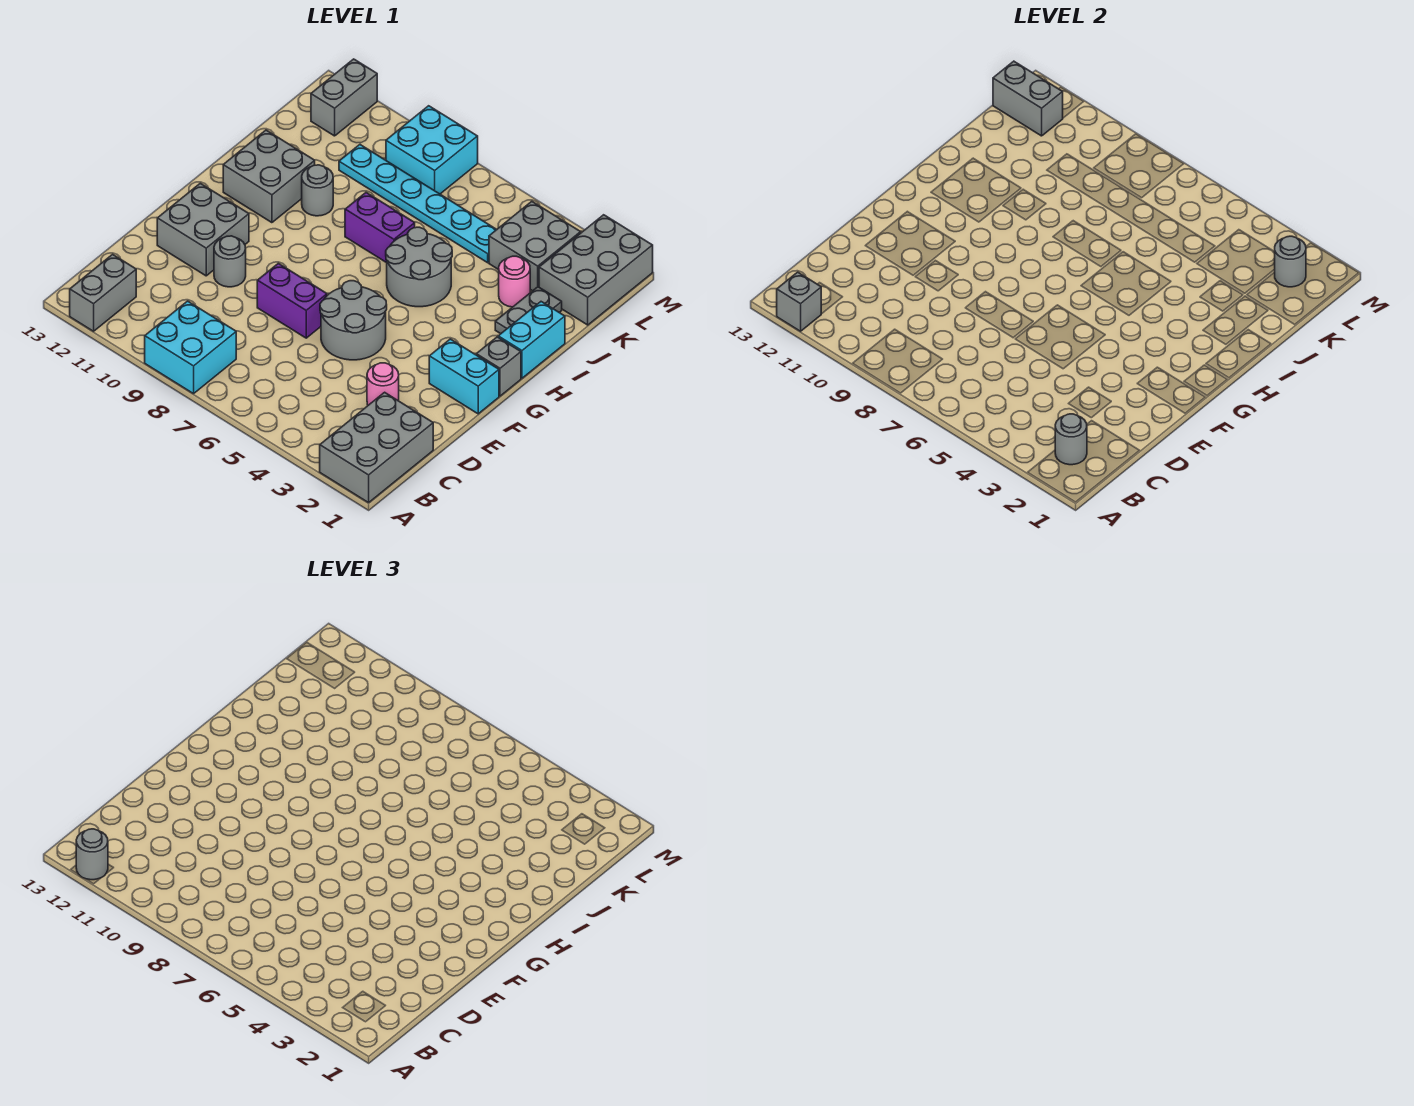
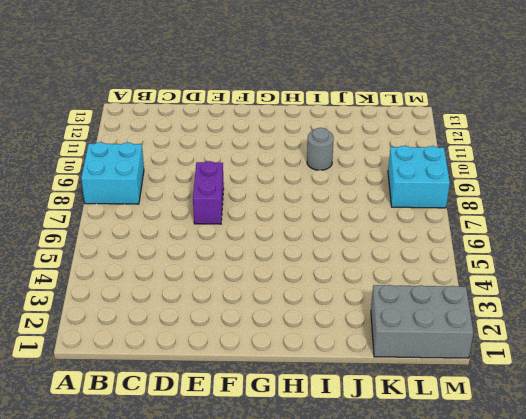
none -> grey brick A1:C2 level 1
none -> grey brick A12:B12 level 1
none -> pink round brick D3 level 1

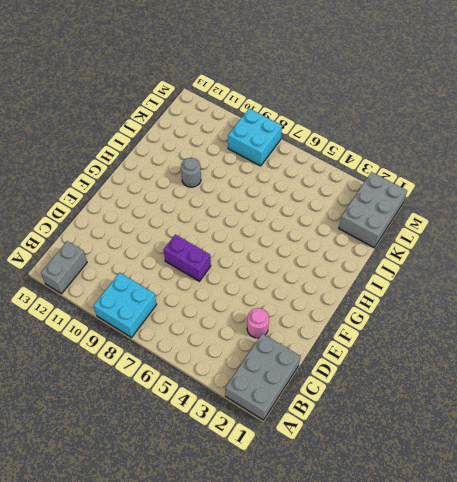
none -> grey round brick E5:F6 level 1
none -> grey round brick E10 level 1
none -> grey brick E11:F12 level 1

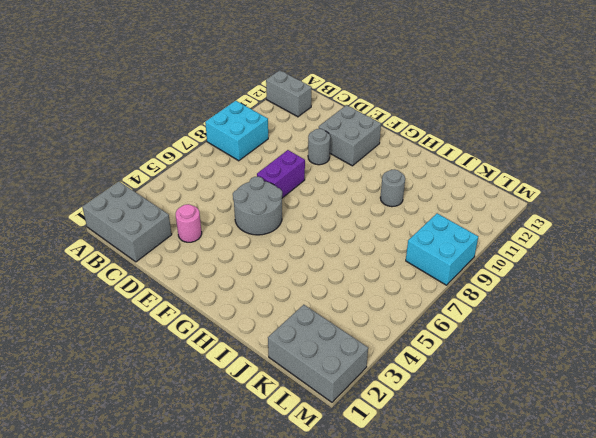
none -> cyan brick F1:F2 level 1
none -> grey brick G1 level 1
none -> cyan brick H1:I1 level 1

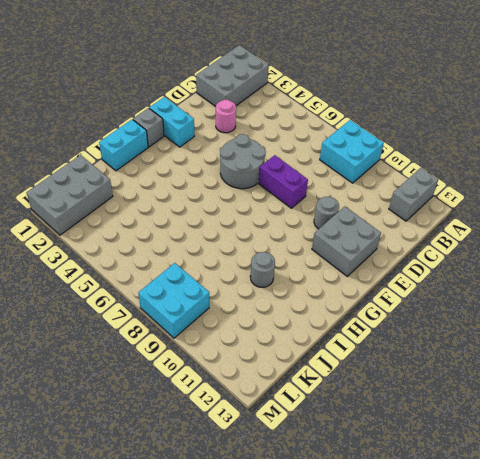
none -> grey round brick H5:I6 level 1
none -> grey brick H11:I12 level 1
none -> grey plate I2:J2 level 1

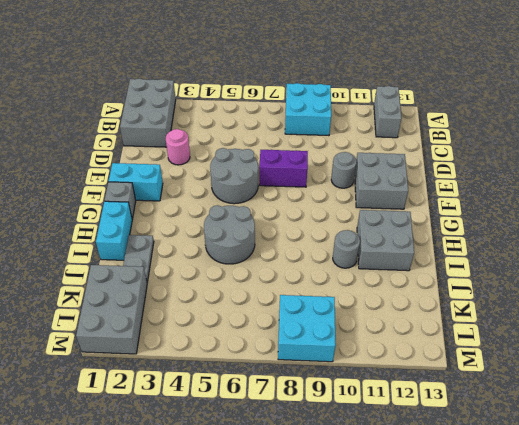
none -> purple brick I7:I8 level 1
none -> pink round brick J3 level 1
none -> grey brick K3:L4 level 1

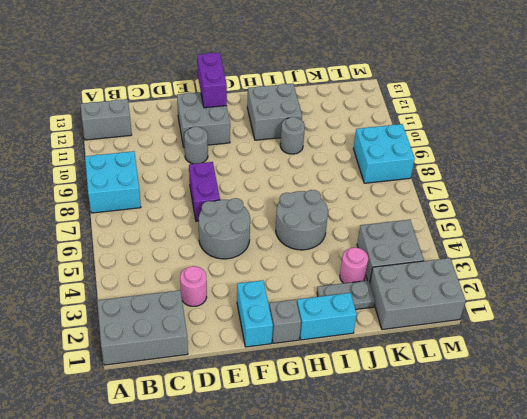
purple brick F12:F13 level 2 -> purple brick I7:I8 level 1
none -> cyan plate K5:K10 level 1
none -> grey brick L12:M12 level 1
none -> grey brick A12 level 2

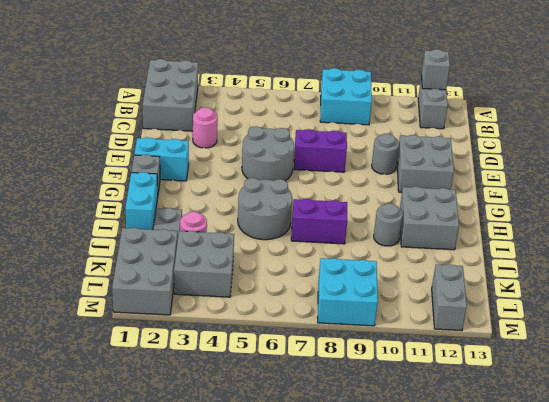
none -> cyan plate K5:K10 level 1
none -> grey round brick B2 level 2
none -> grey round brick L2 level 2

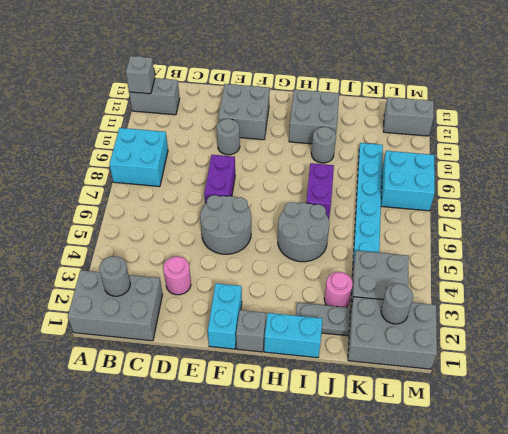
none -> grey brick L12:L13 level 2
none -> grey round brick A12 level 3

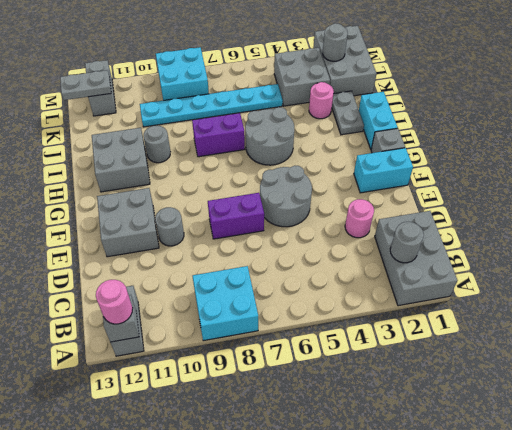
pink round brick A12 level 3 -> grey round brick A12 level 3
grey plate L12:L13 level 2 -> grey brick L12:L13 level 2

